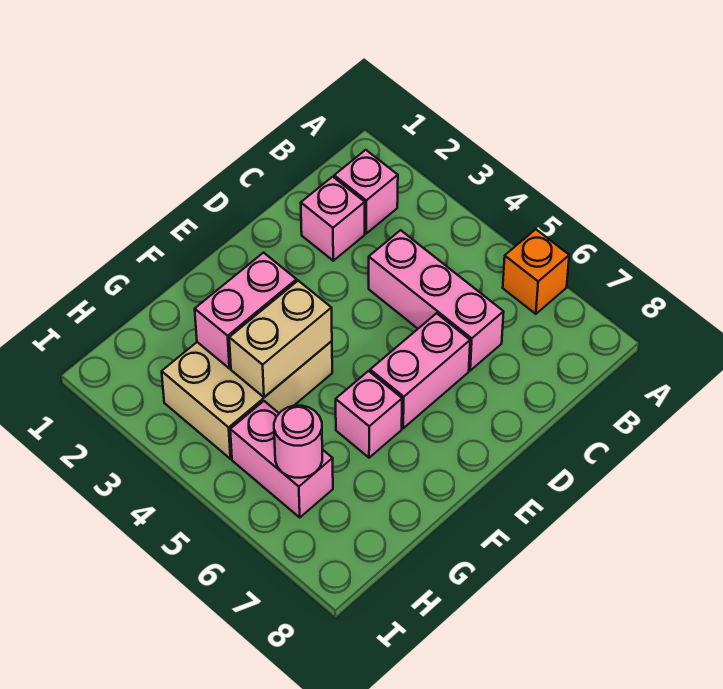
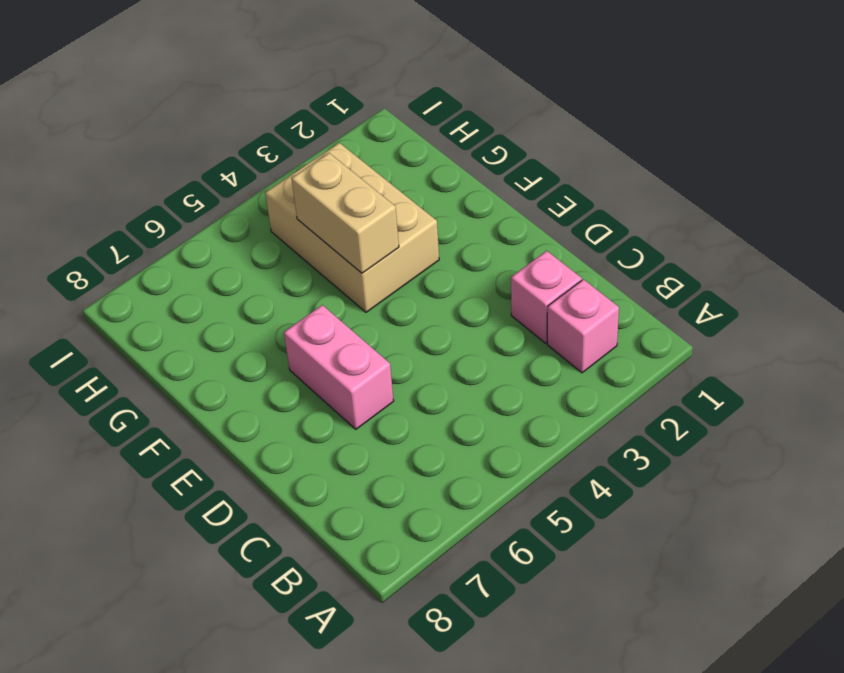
none -> orange brick A6 level 1
none -> pink brick C4:C6 level 1

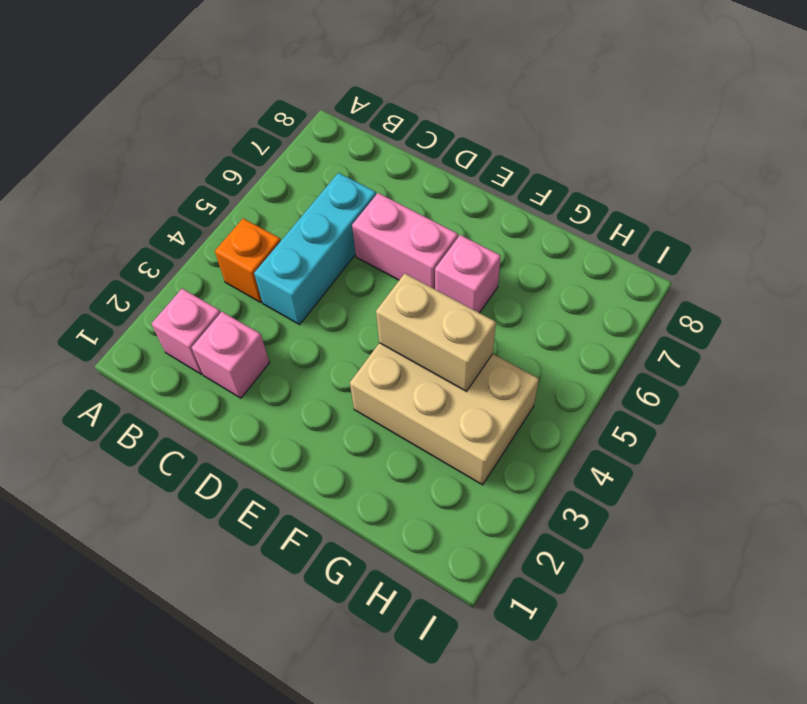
orange brick B4 level 1 -> orange brick A6 level 1
cyan brick C4:C6 level 1 -> pink brick C4:C6 level 1
none -> pink brick H5:H6 level 1
none -> pink brick F3:G3 level 2

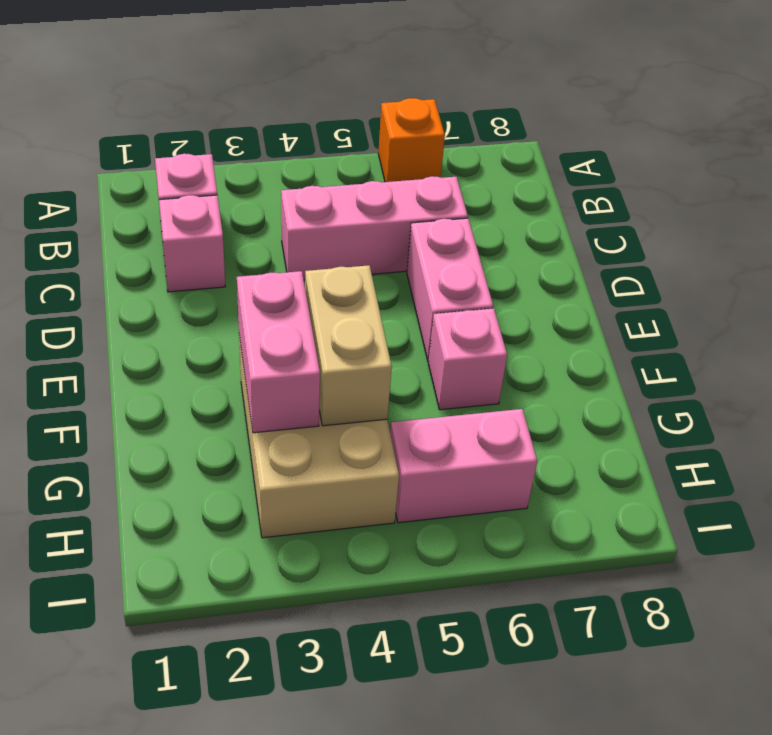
none -> pink round brick H6 level 2

